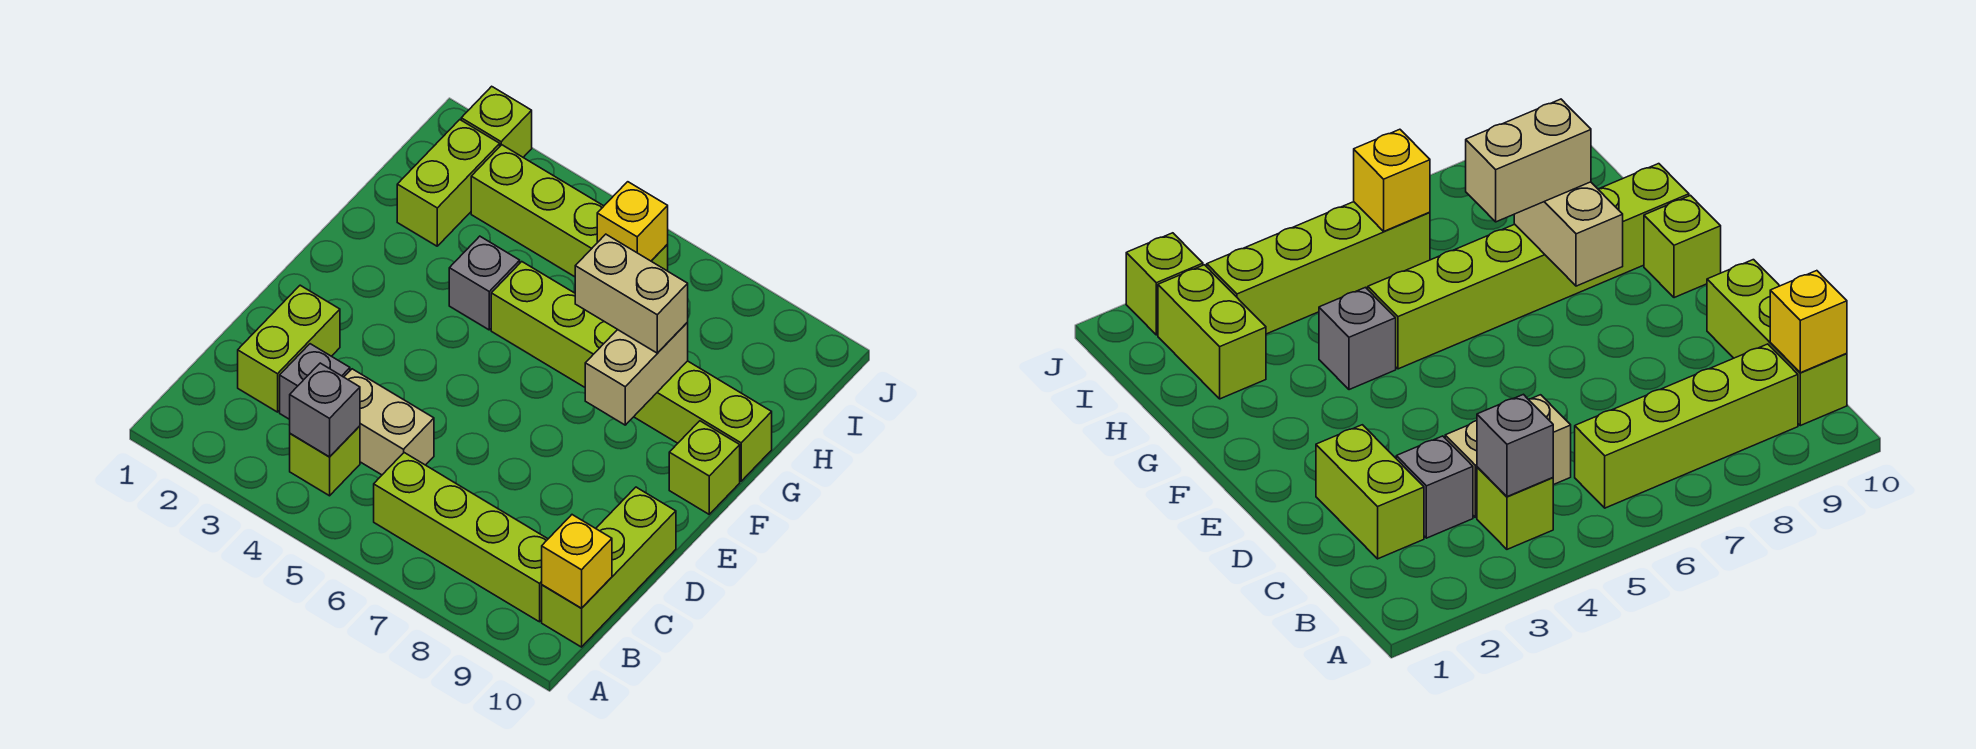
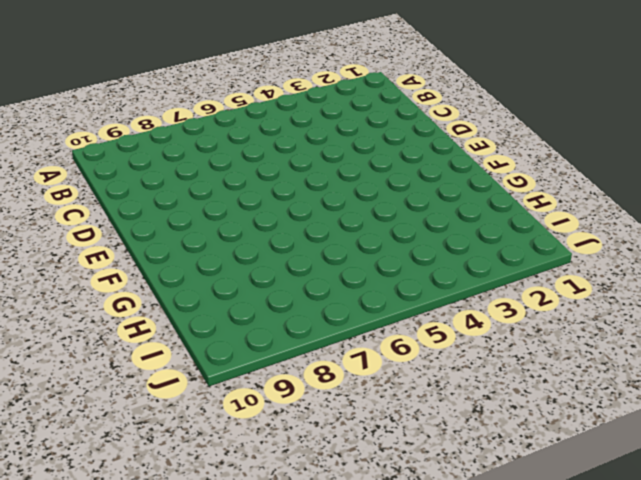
none -> lime brick B4 level 1
none -> lime brick B6:B9 level 1
none -> lime brick B10:D10 level 1

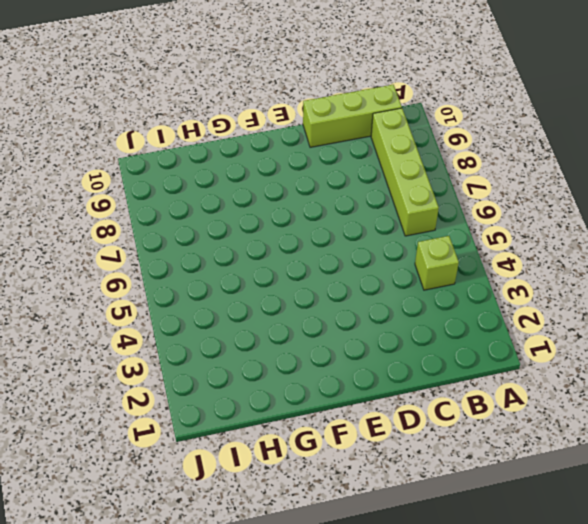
none -> lime brick C2:D2 level 1
none -> grey brick C3 level 1
none -> tan brick C4:C5 level 1

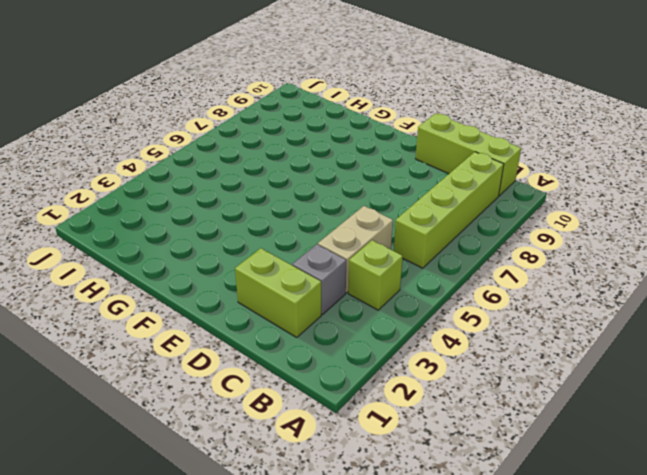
none -> lime brick F10 level 1
none -> grey brick G4 level 1
none -> lime brick G5:G10 level 1

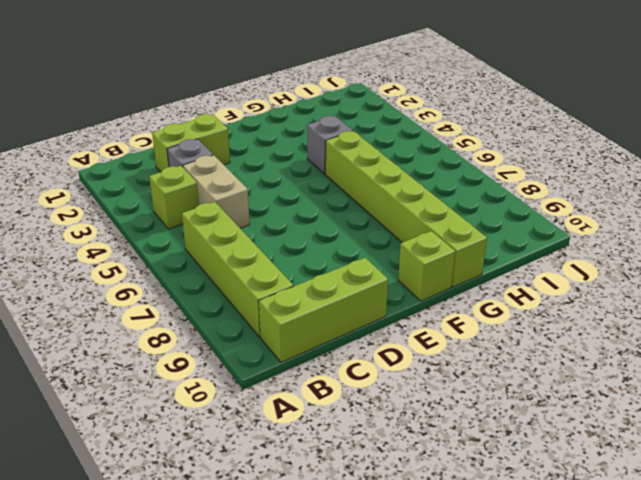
none -> lime brick H2:I2 level 1
none -> lime brick I3:I6 level 1
none -> lime brick J2 level 1

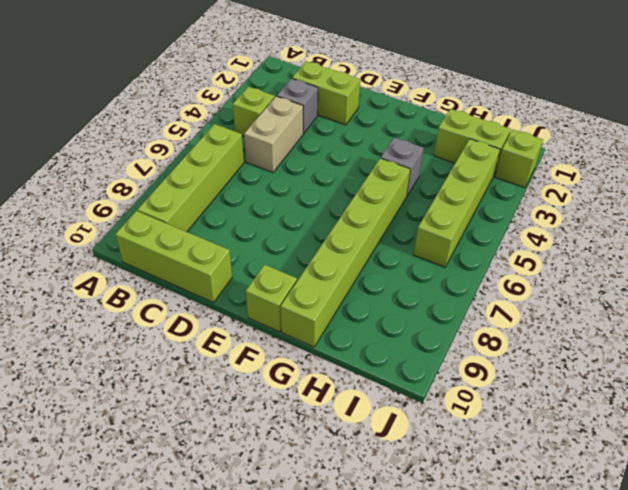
none -> grey brick B4 level 2
none -> yellow brick B10 level 2
none -> tan brick F8:G8 level 2

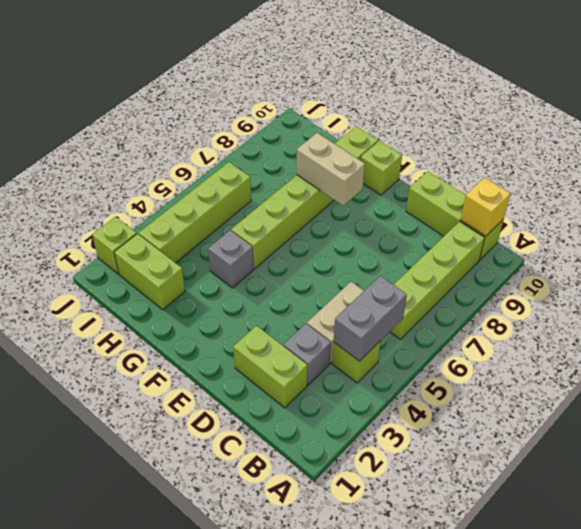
grey brick B4:B5 level 2 -> grey brick B4 level 2
none -> yellow brick I6 level 2
none -> tan brick G7:G8 level 3

